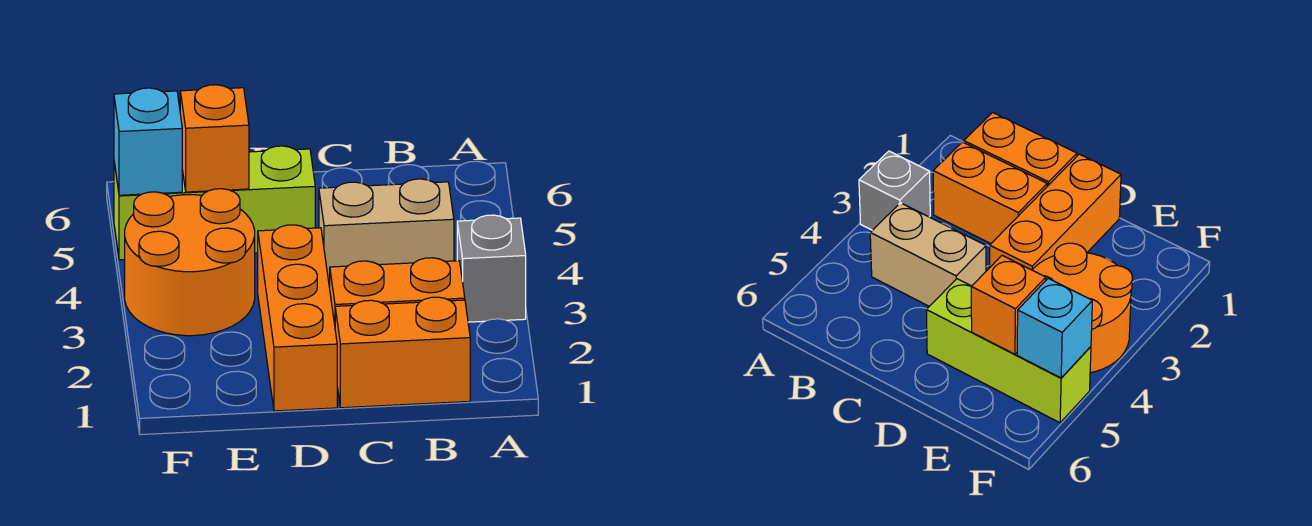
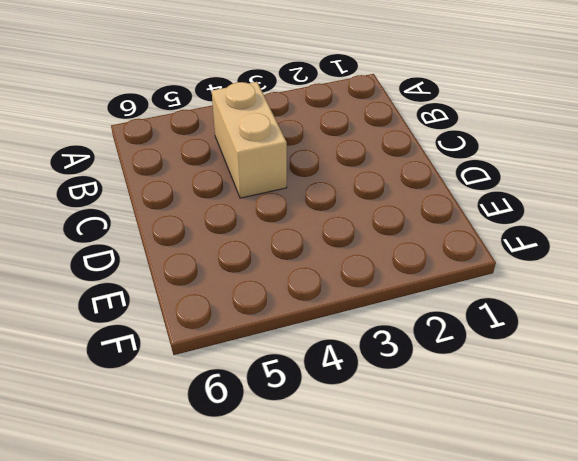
none -> grey brick A3 level 1
none -> orange brick B1:C1 level 1

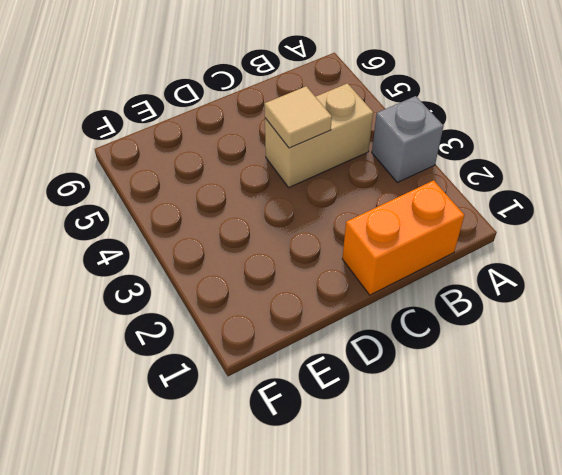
tan tile C4 level 2 -> none
none -> orange brick B2:C2 level 1
none -> orange brick D1:D3 level 1

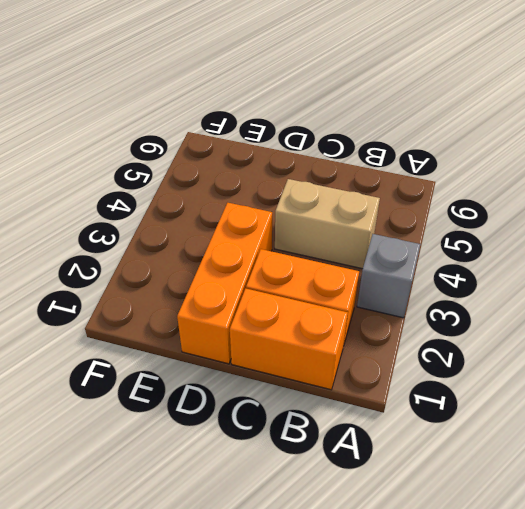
none -> lime brick D5:F5 level 1
none -> orange round brick E3:F4 level 1

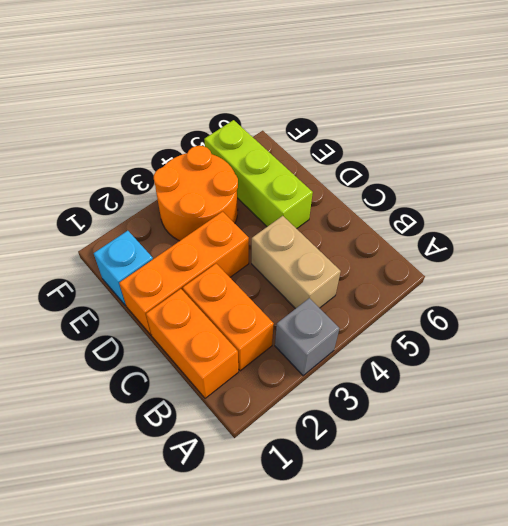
cyan brick E1 level 1 -> cyan brick F5 level 2
none -> orange brick E5 level 2

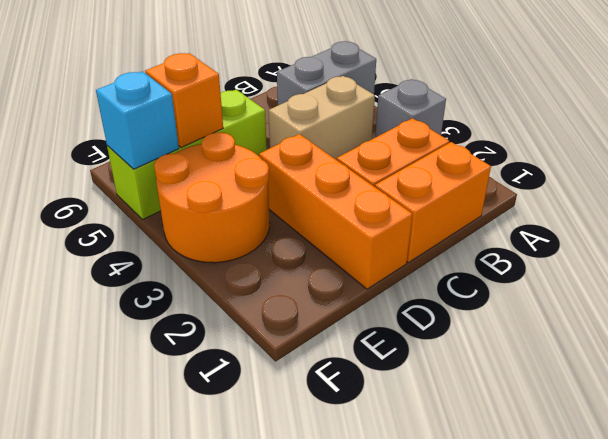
grey brick A5:B5 level 1 -> none

